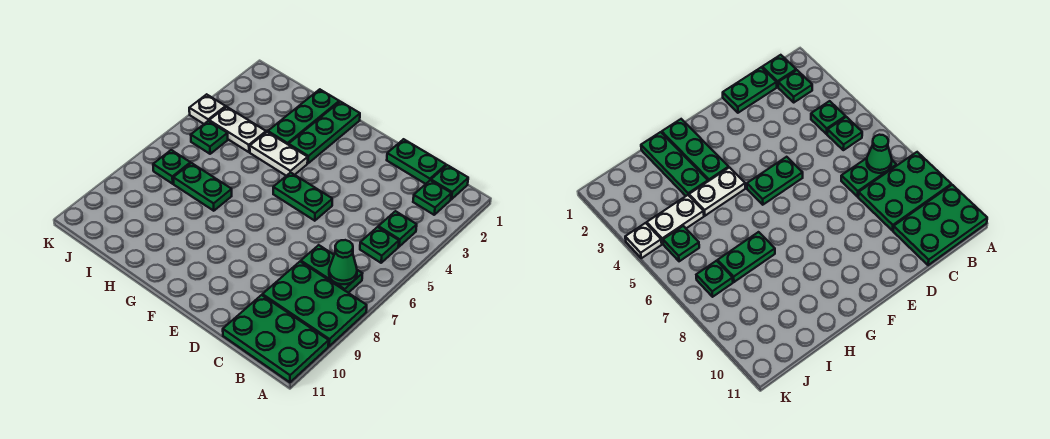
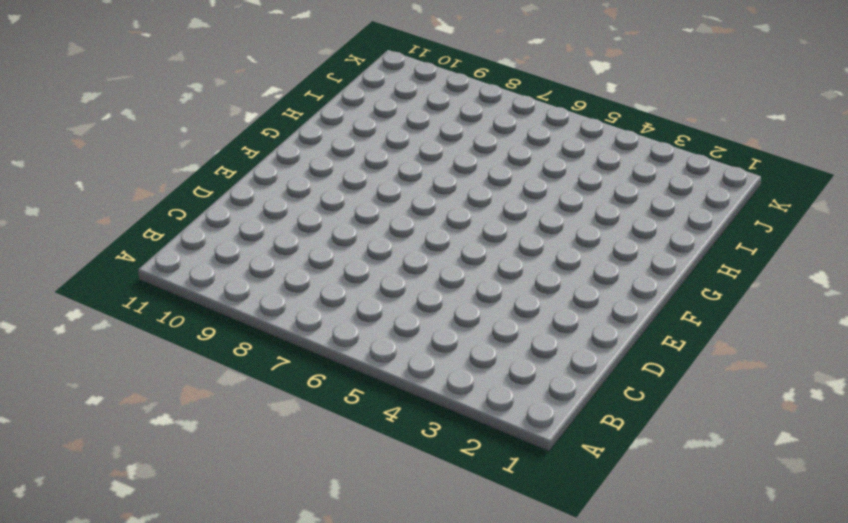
none -> green plate A8:C9 level 1
none -> green plate A10:C11 level 1
none -> green plate B1 level 1

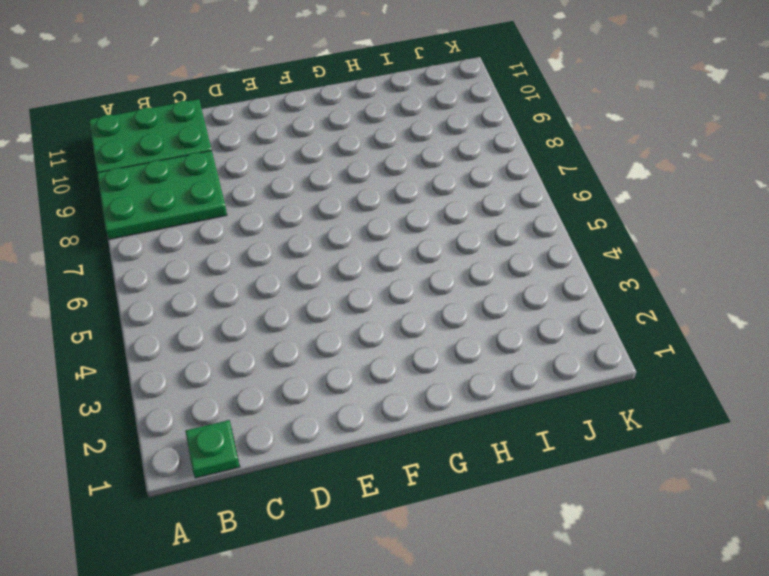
none -> green plate B2 level 1
none -> green plate B4 level 1
none -> green plate B5 level 1

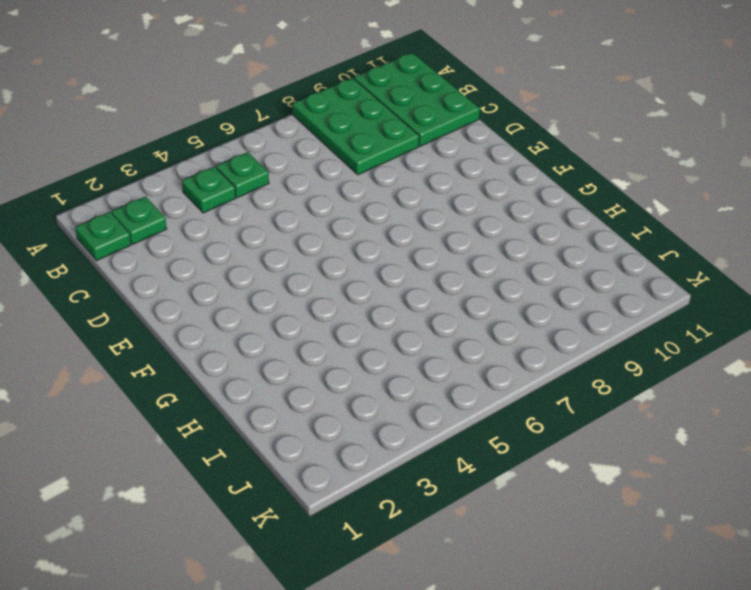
none -> green plate B7:C7 level 1
none -> green plate C1:D1 level 1
none -> green plate E5:F5 level 1

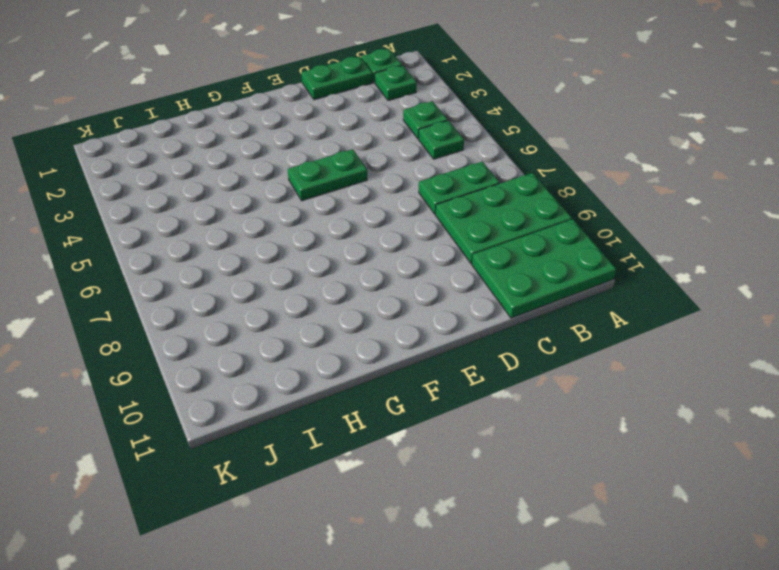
none -> green plate G1:G3 level 1
none -> white plate G4:H4 level 1
none -> green plate H1:H3 level 1

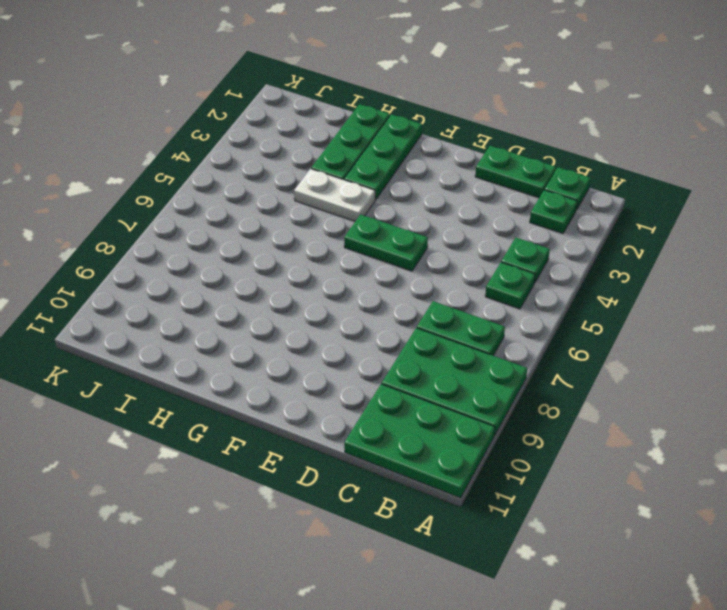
none -> green plate H7:I7 level 1
none -> white plate I4:J4 level 1
none -> green plate J5 level 1

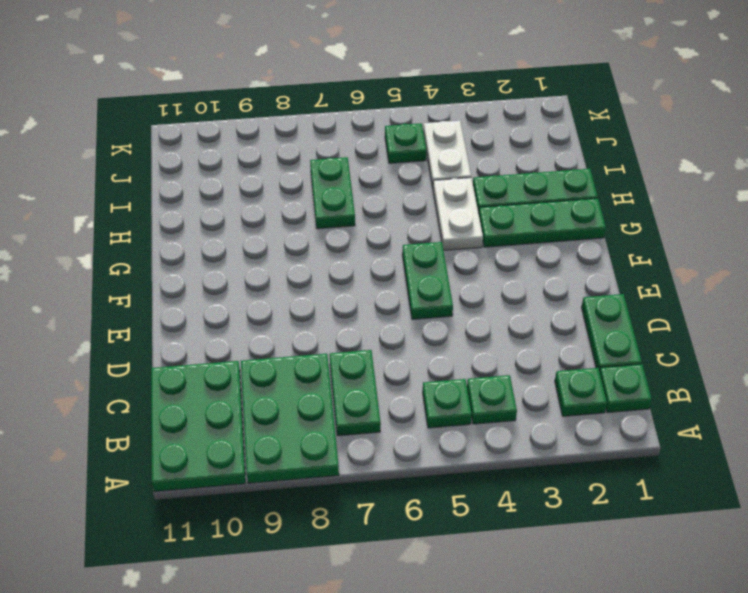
none -> green plate J7 level 1
none -> white plate K4 level 1
none -> green cone B7 level 2

